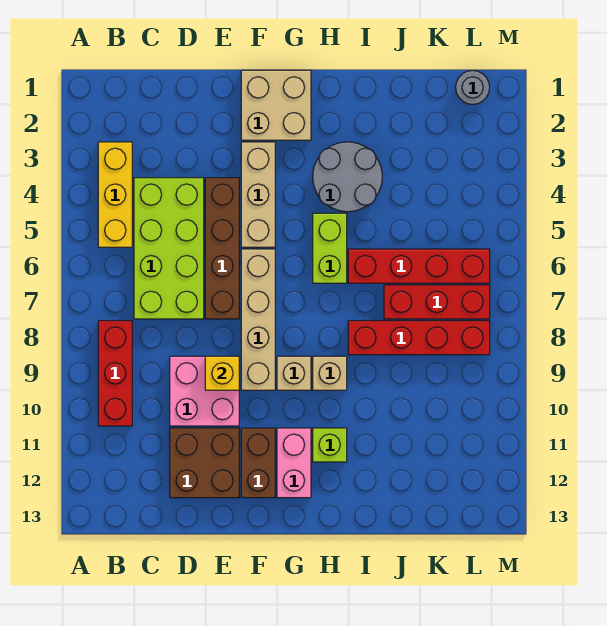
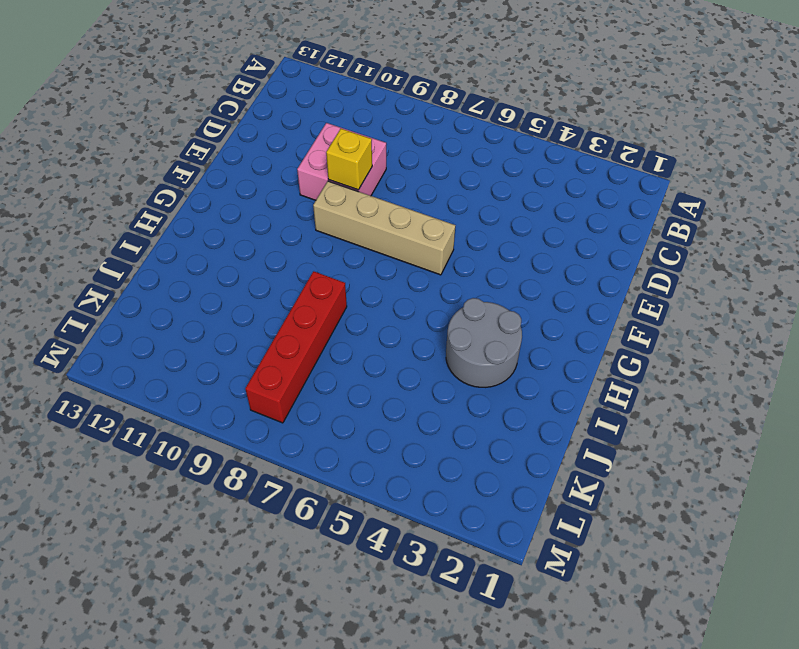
none -> yellow brick B3:B5 level 1
none -> red brick B8:B10 level 1
none -> lime brick C4:D7 level 1

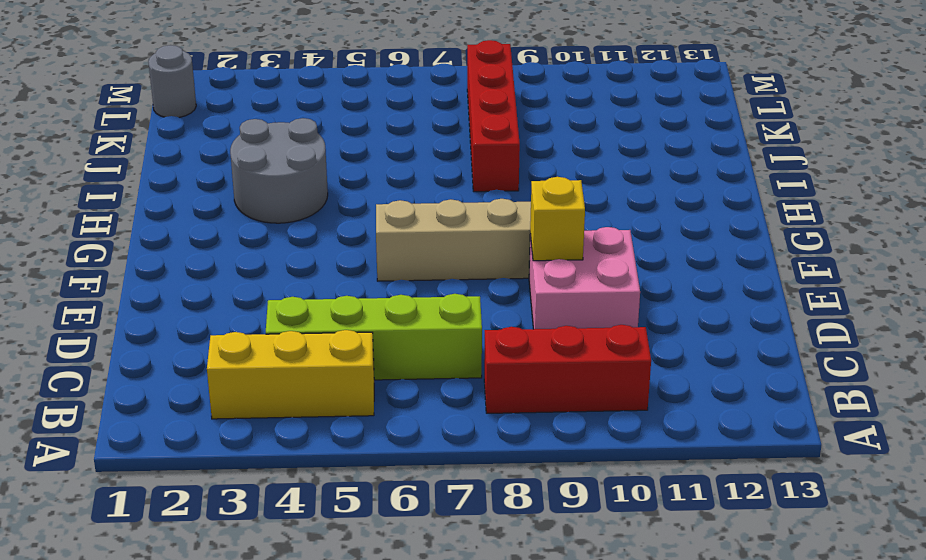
lime brick C4:C7 level 1 -> lime brick C4:D7 level 1
none -> brown brick D11:E12 level 1
none -> brown brick E4:E7 level 1
none -> tan brick F1:G2 level 1

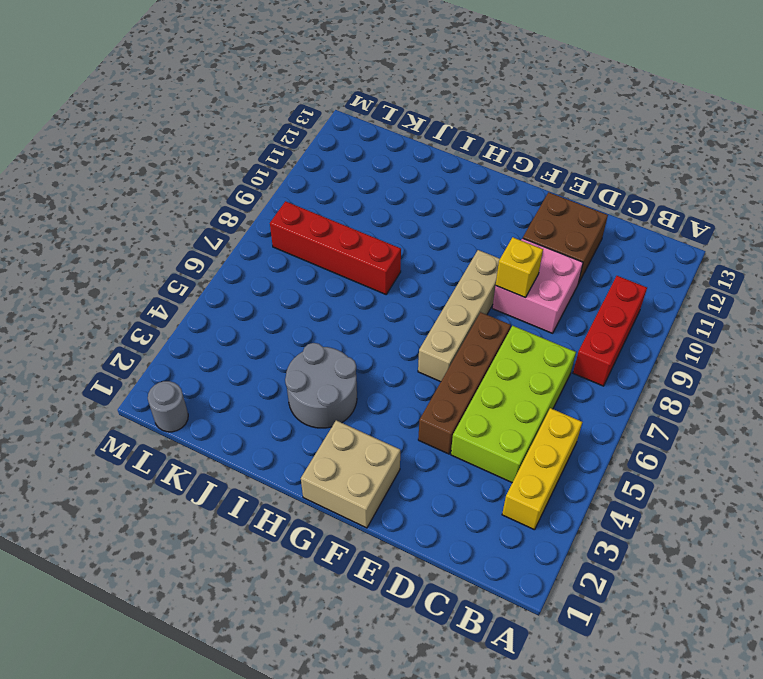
none -> tan brick F3:F5 level 1
none -> brown brick F11:F12 level 1
none -> tan brick G9 level 1

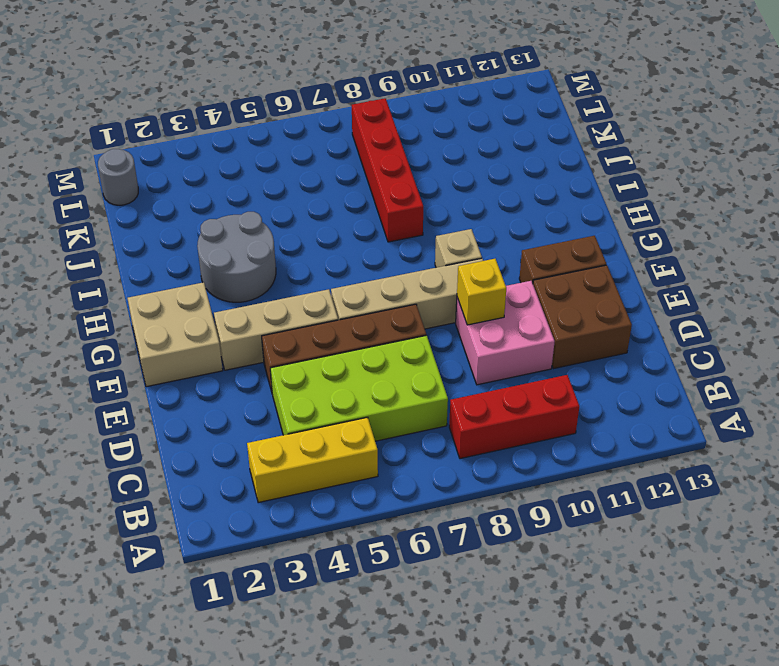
none -> pink brick G11:G12 level 1
none -> lime brick H5:H6 level 1
none -> tan brick H9 level 1

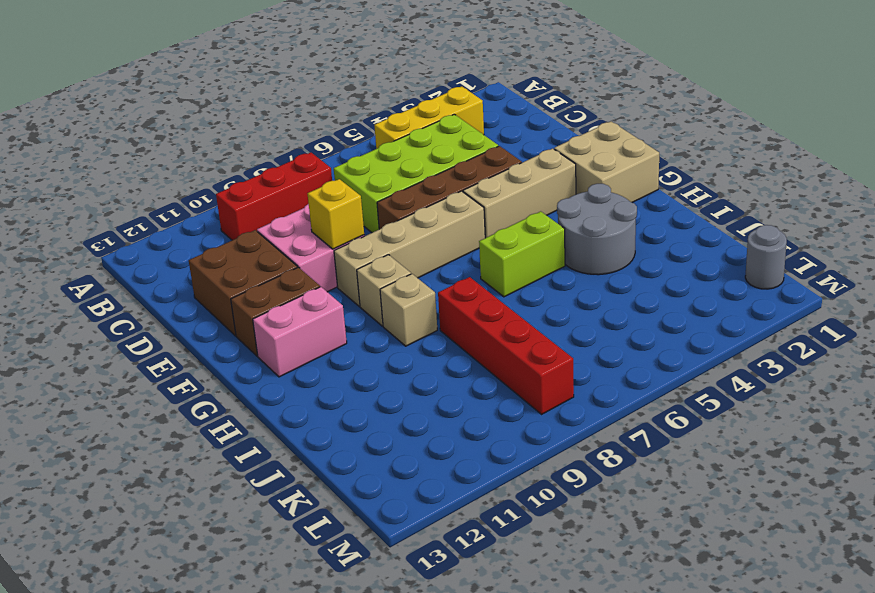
none -> lime brick H11 level 1
none -> red brick I6:L6 level 1
none -> red brick J7:L7 level 1

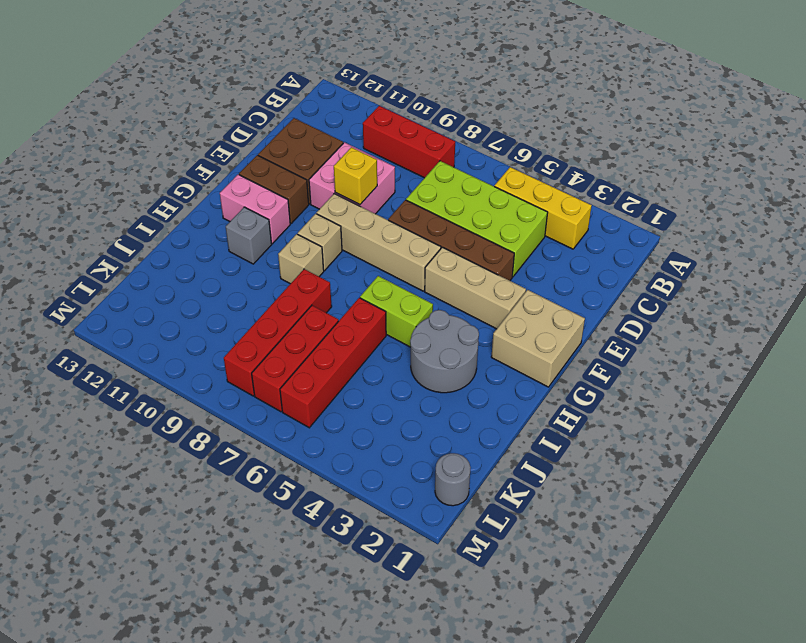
grey brick H11 level 1 -> lime brick H11 level 1

